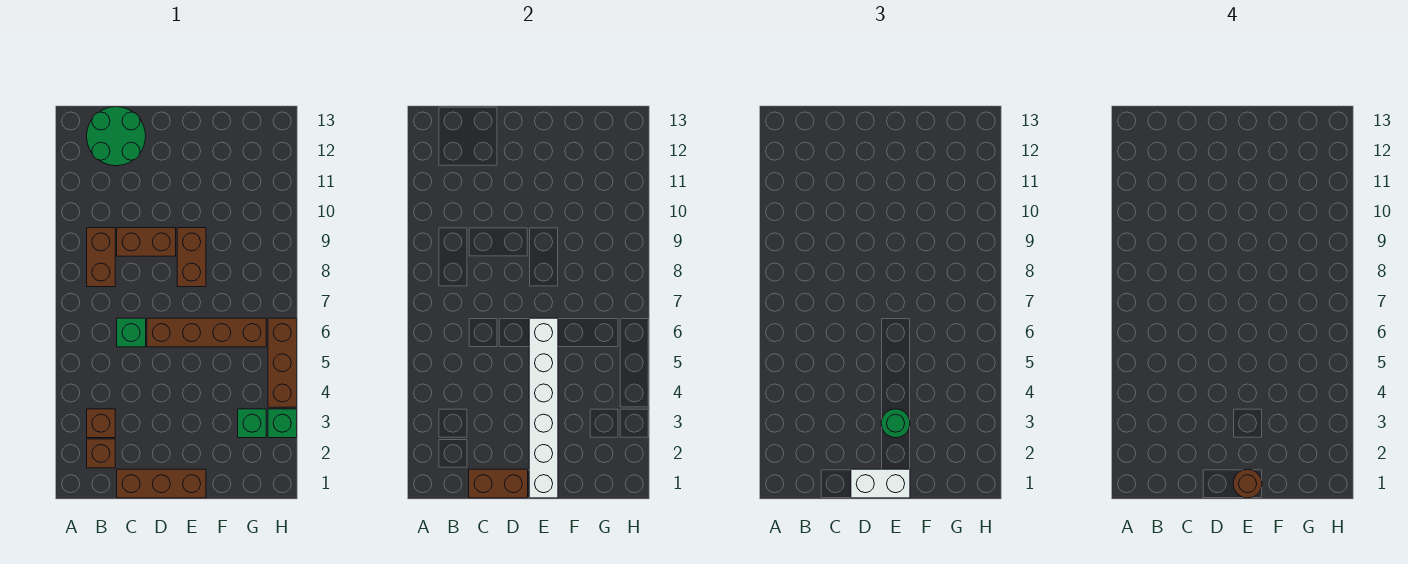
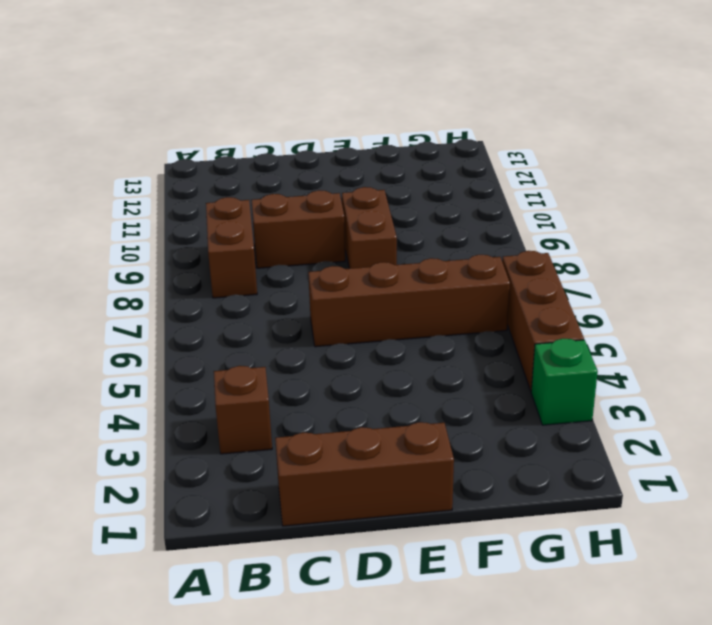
none -> brown brick B2 level 1
none -> green round brick B12:C13 level 1
none -> green brick C6 level 1

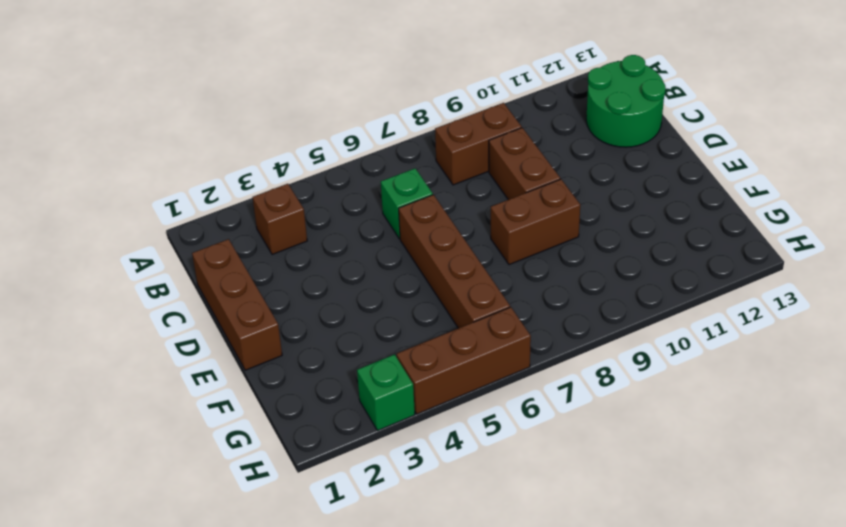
none -> brown brick B2 level 1
none -> green brick G3 level 1
none -> brown brick C1:D1 level 2

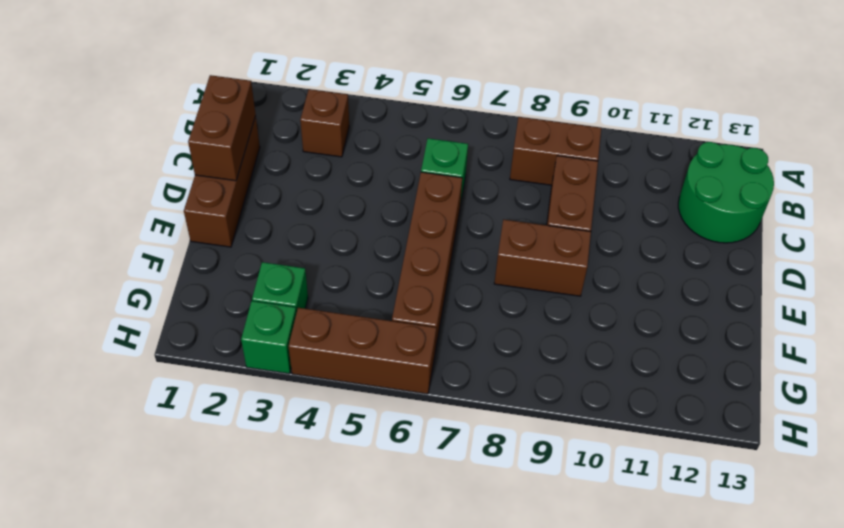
none -> brown brick B2 level 1
none -> white brick E1:E6 level 2
none -> white brick D1:E1 level 3

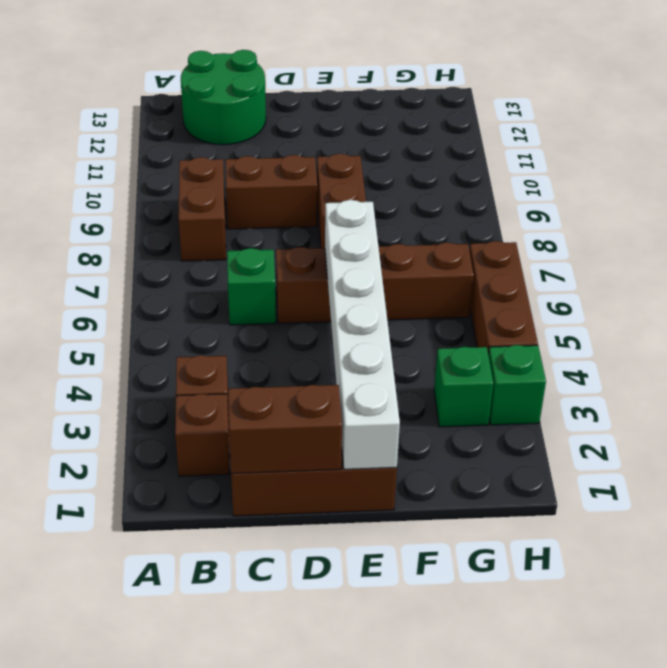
none -> white brick D1:E1 level 3
none -> green round brick E3 level 3
none -> brown round brick E1 level 4

